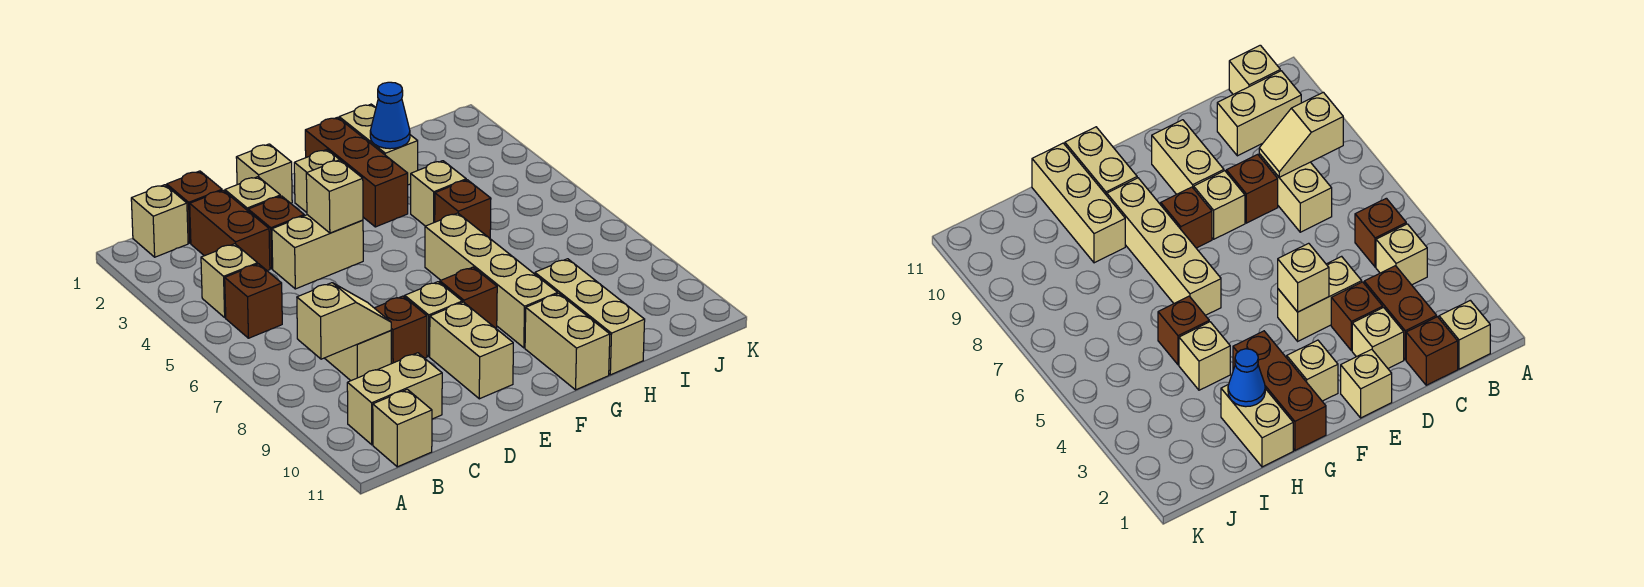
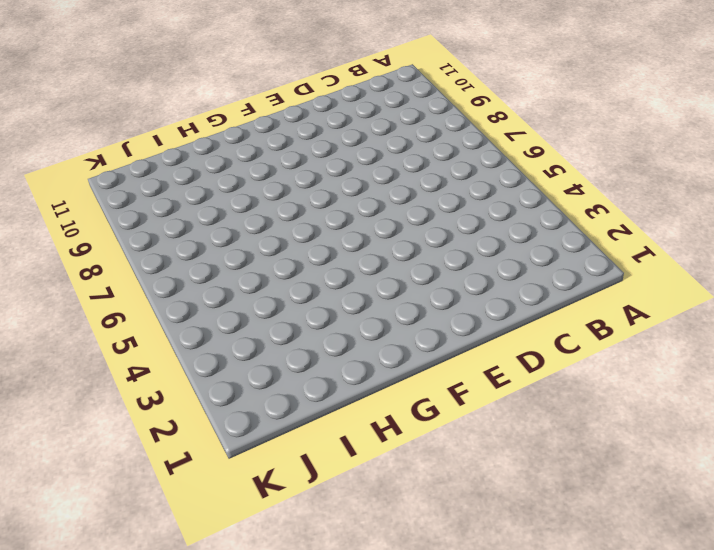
none -> tan brick B1 level 1
none -> tan brick B4 level 1
none -> brown brick B5 level 1

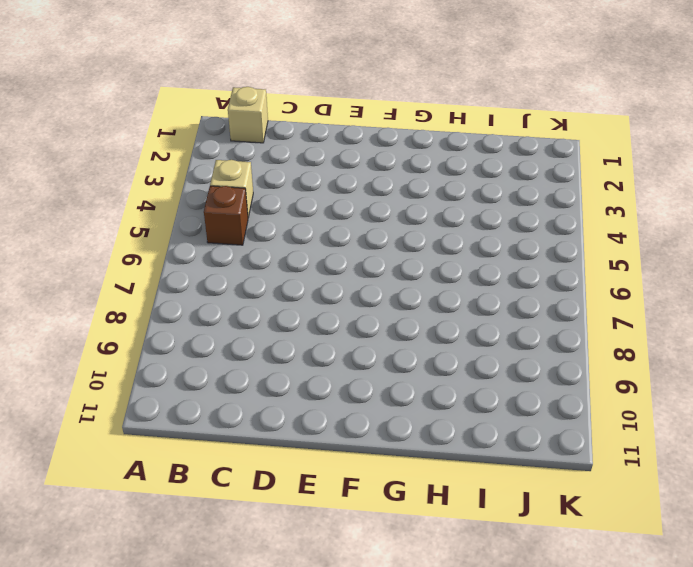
none -> tan brick B10:C10 level 1
none -> tan brick B11 level 1
none -> brown brick C1 level 1

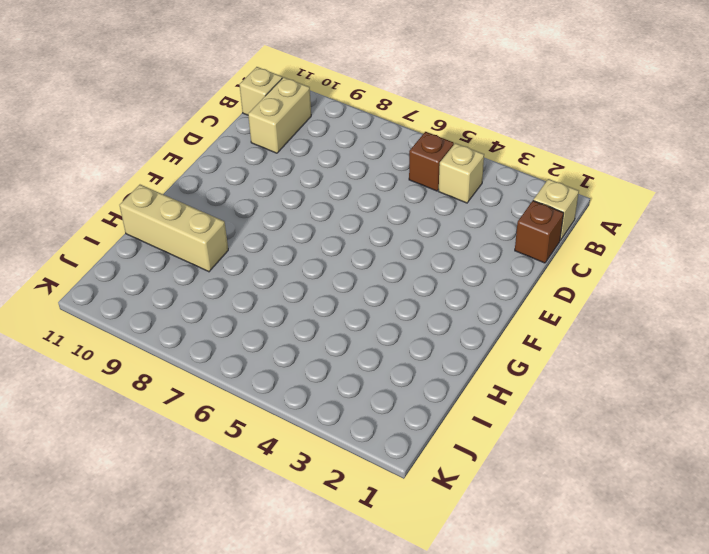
none -> brown brick C2:C3 level 1
none -> tan brick C7:C8 level 1
none -> tan brick D2 level 1

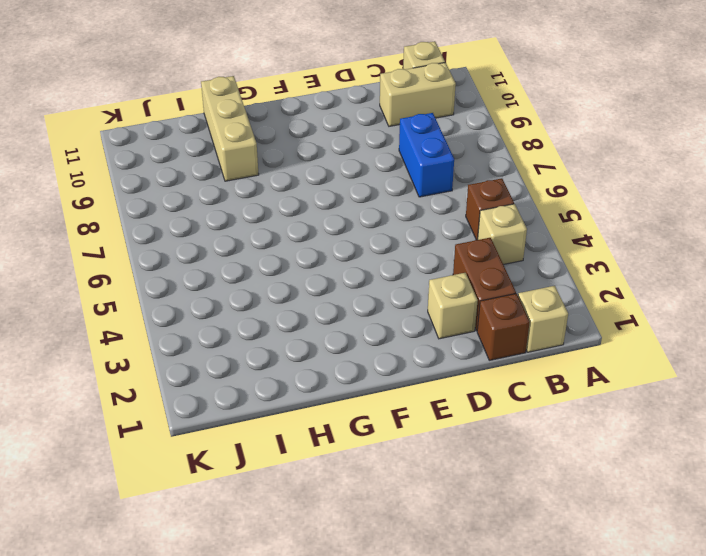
blue brick C7:C8 level 1 -> tan brick C7:C8 level 1
none -> brown brick D3 level 1
none -> tan brick D4:E4 level 1
none -> brown brick D8 level 1

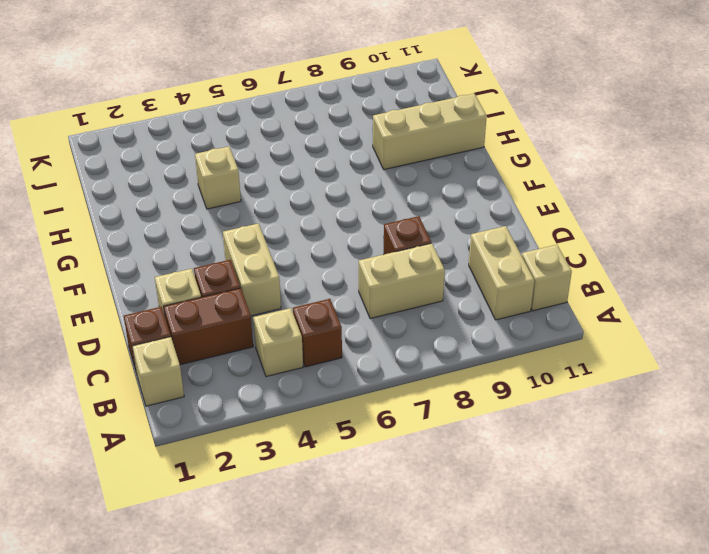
none -> tan brick E1 level 1
none -> tan brick E8 level 1
none -> tan brick E9:E10 level 1

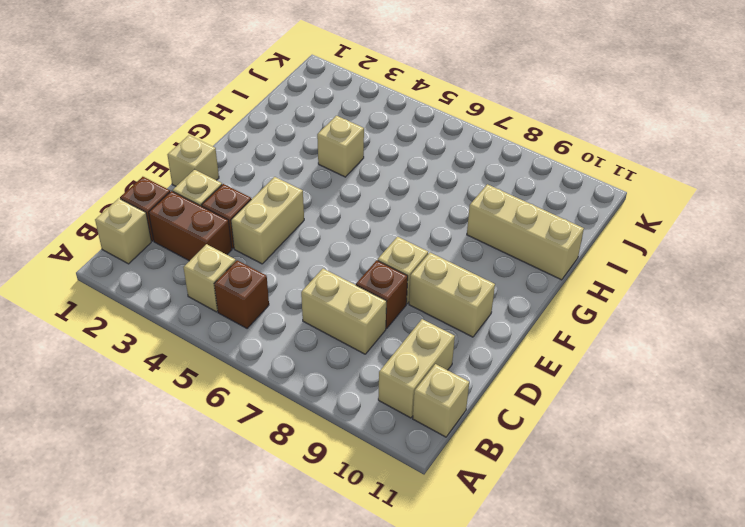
none -> tan brick F2 level 1
none -> brown brick F8 level 1
none -> brown brick G1:G3 level 1

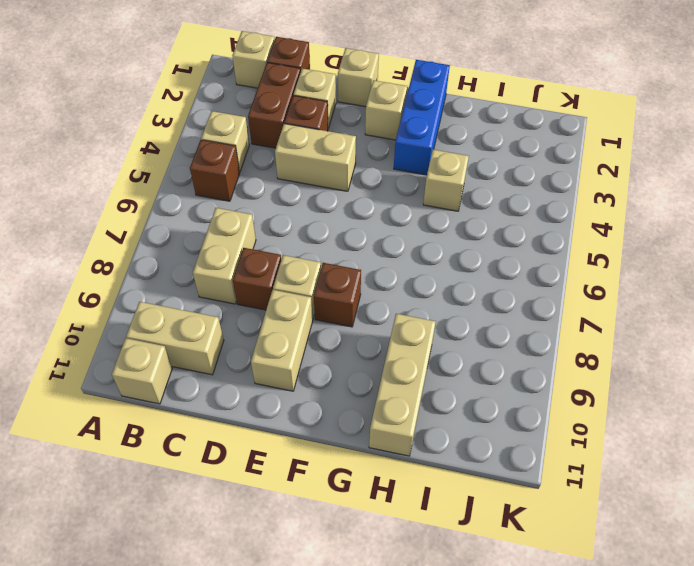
blue brick G1:G3 level 1 -> brown brick G1:G3 level 1
none -> tan brick G6:G9 level 1
none -> tan brick G10:G11 level 1
none -> tan brick H1:H2 level 1

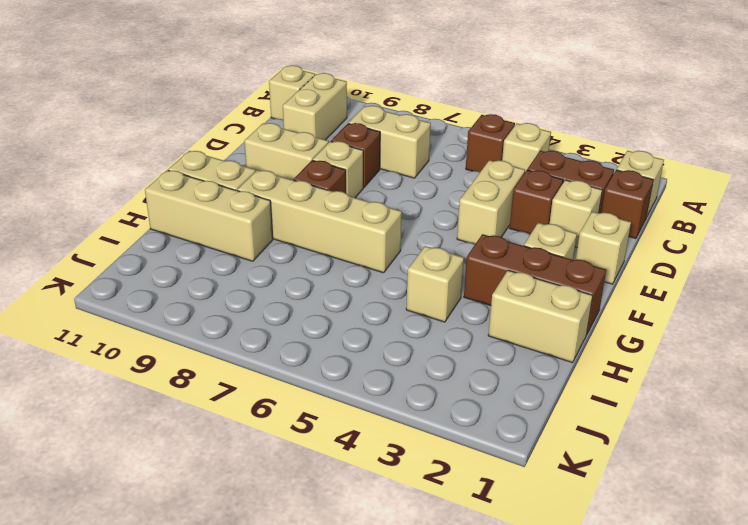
none -> brown brick H5 level 1
none -> tan slope B8:C8 level 2 top B
none -> tan brick E4 level 2

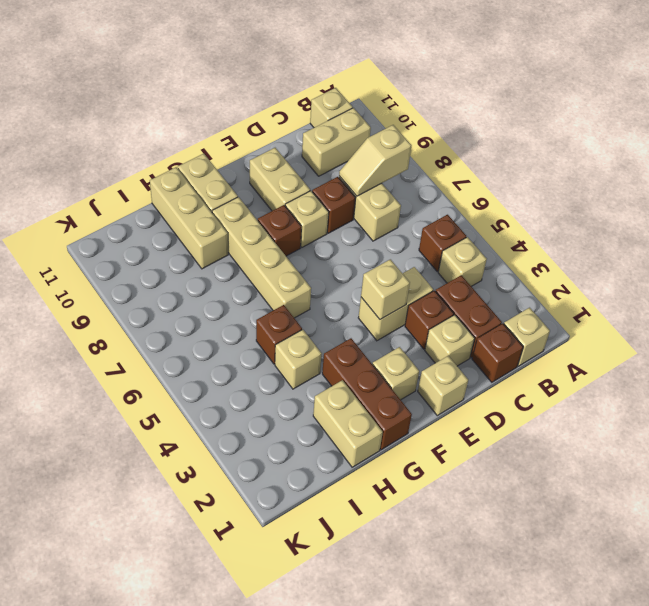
none -> blue cone H2 level 2

